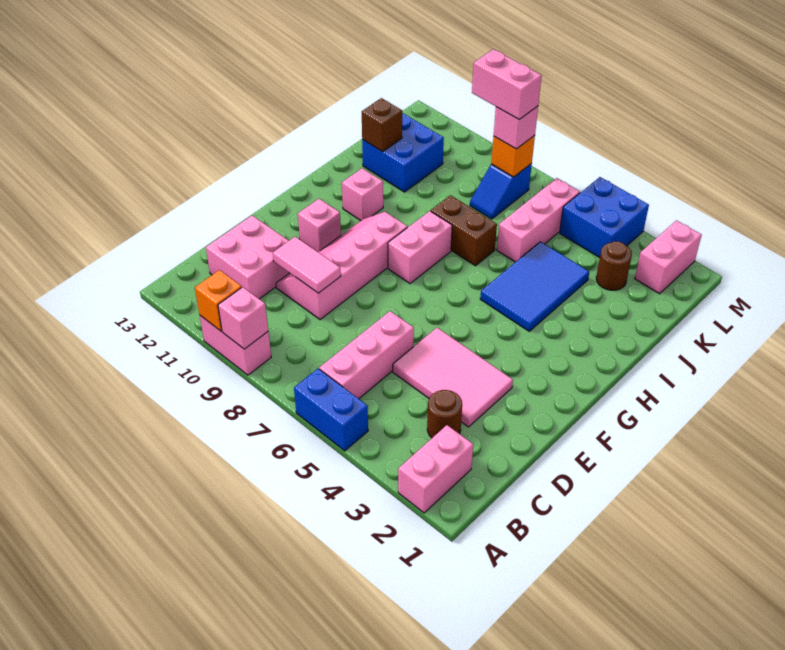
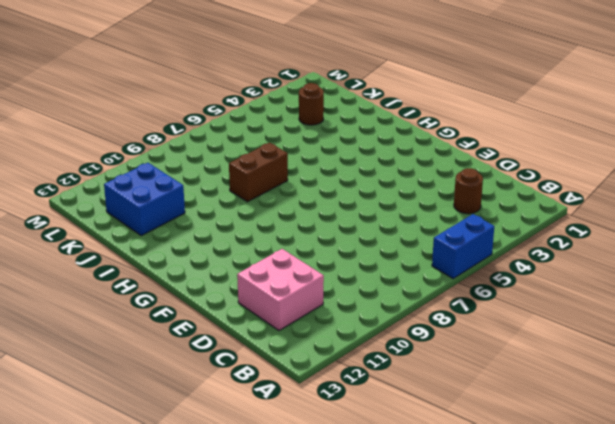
none -> pink brick A2:B2 level 1
none -> pink brick A9:A10 level 1
none -> pink brick B6:D6 level 1

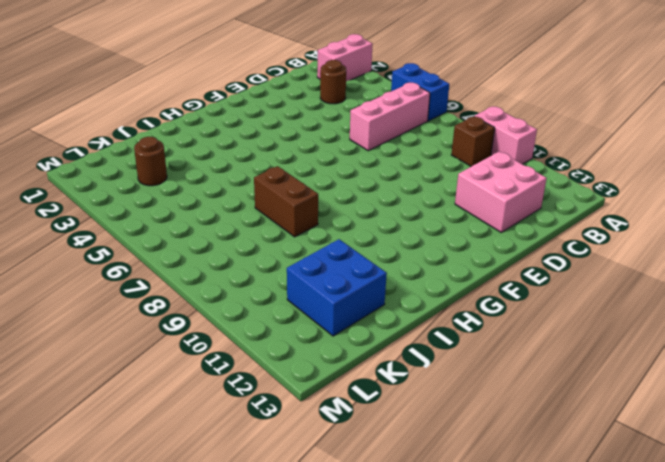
brown brick B9 level 1 -> brown brick J12 level 2
none -> pink tile D3:E5 level 1
none -> pink slope D9:G10 level 1 top 9
none -> pink brick F11 level 1

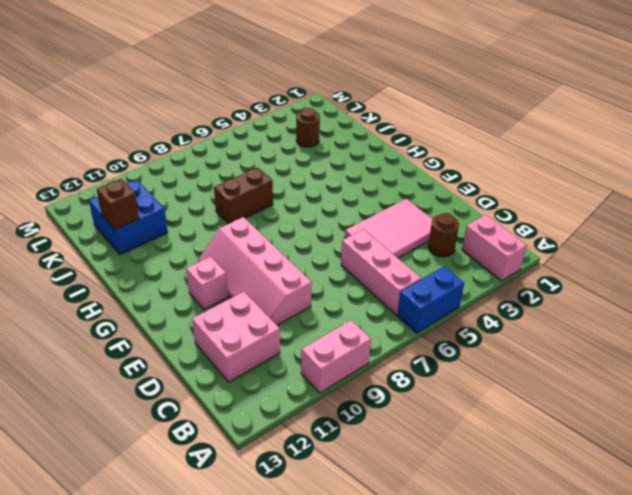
none -> pink brick G8:H8 level 1
none -> blue tile H4:J5 level 1
none -> pink brick H11 level 1

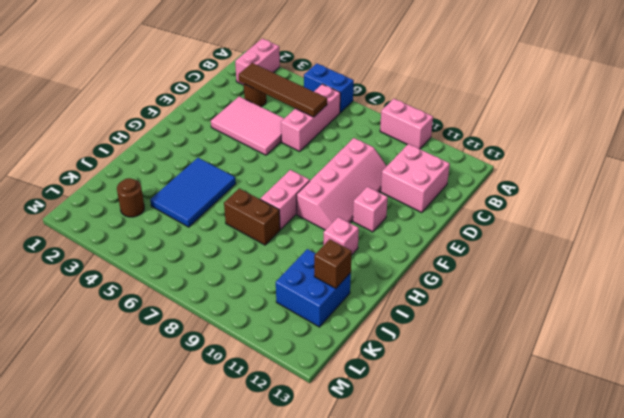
brown tile C3:C6 level 2 -> none
none -> pink brick J6:L6 level 1
none -> blue slope K8:L8 level 1 top L
none -> pink brick L2:M2 level 1

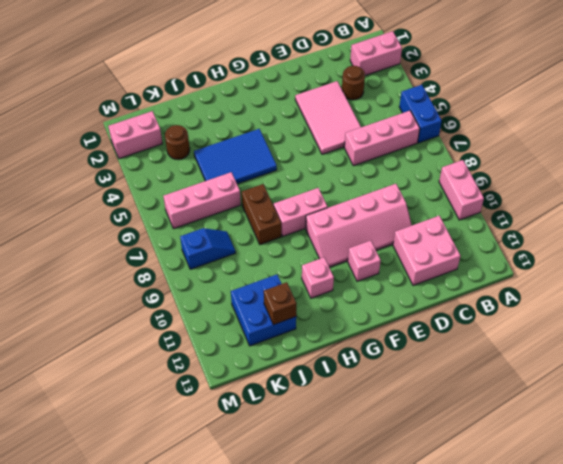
none -> blue brick L4:M5 level 1
none -> pink brick A9 level 2
none -> orange brick A10 level 2

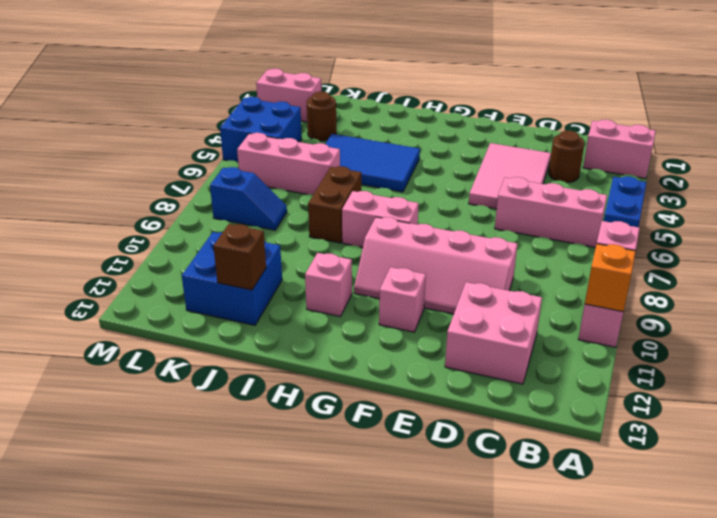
none -> pink tile D9:D10 level 2
none -> orange brick L8 level 2
none -> pink brick L8 level 3

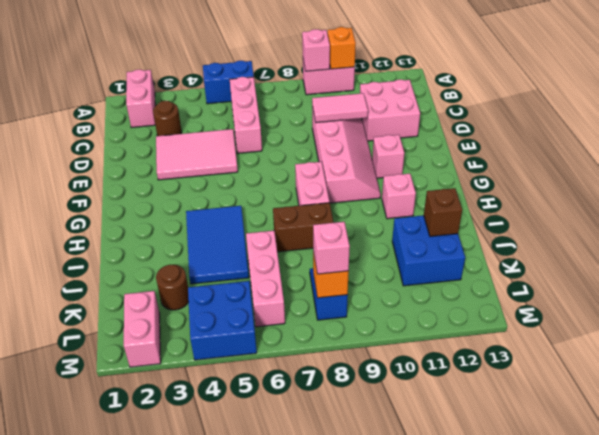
none -> pink brick L8:L9 level 4

